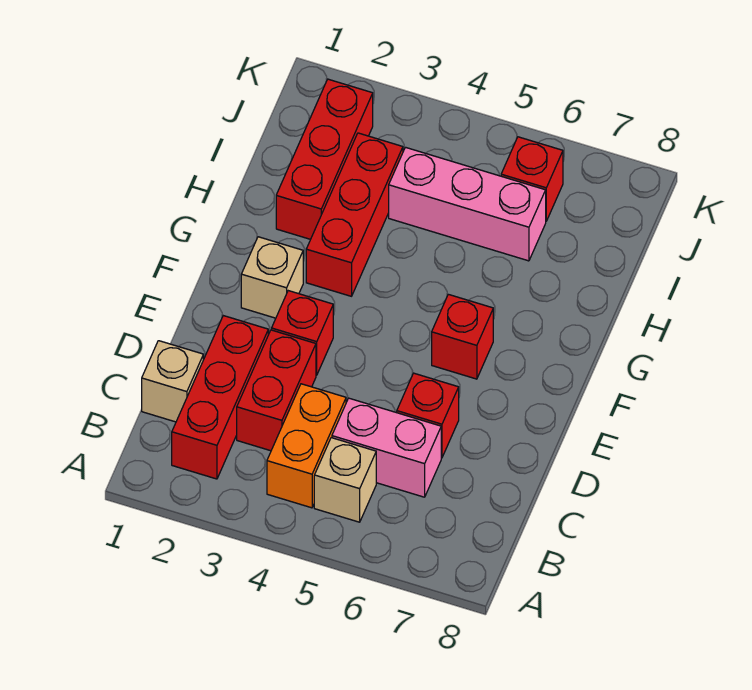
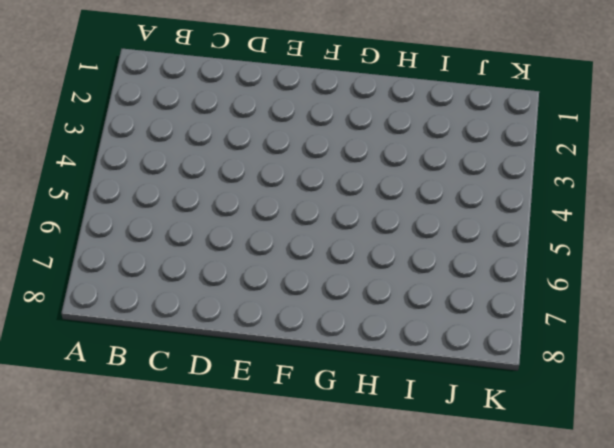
none -> red brick B2:D2 level 1
none -> orange brick B4:C4 level 1
none -> tan brick B5 level 1

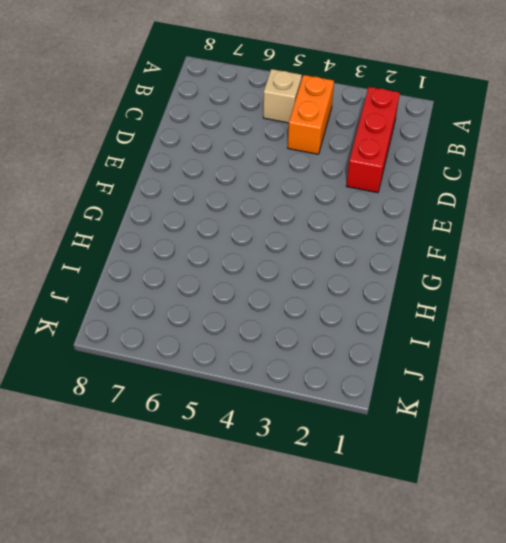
none -> tan brick C1 level 1
none -> red brick C3:D3 level 1
none -> pink brick C5:C6 level 1

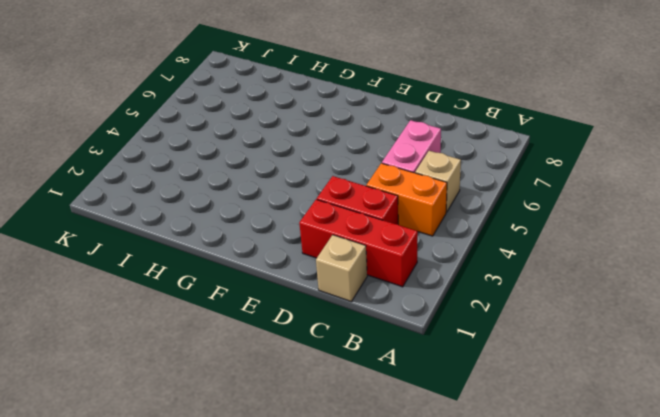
none -> red brick D6 level 1
none -> red brick E3 level 1
none -> tan brick F2 level 1

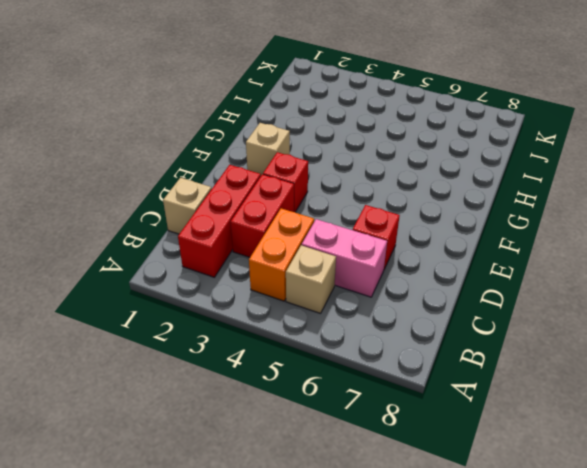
none -> red brick F6 level 1
none -> red brick G3:I3 level 1
none -> red brick H2:J2 level 1

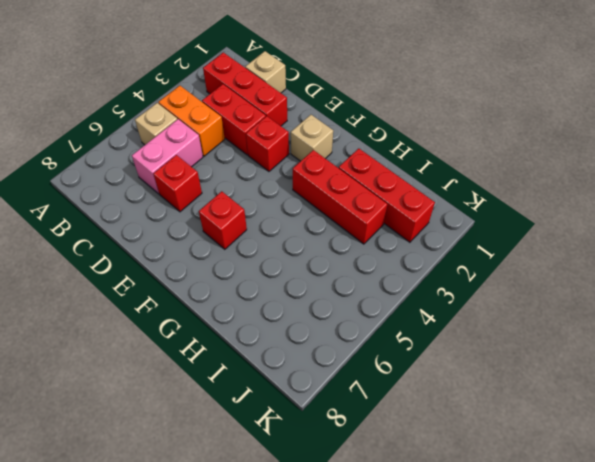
none -> pink brick I4:I6 level 1
none -> red brick J6 level 1

